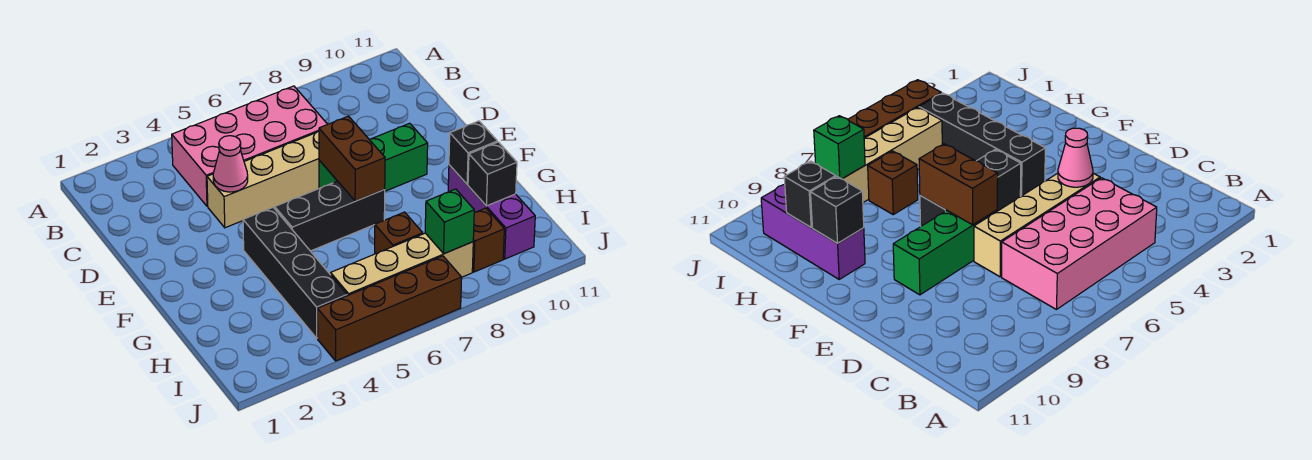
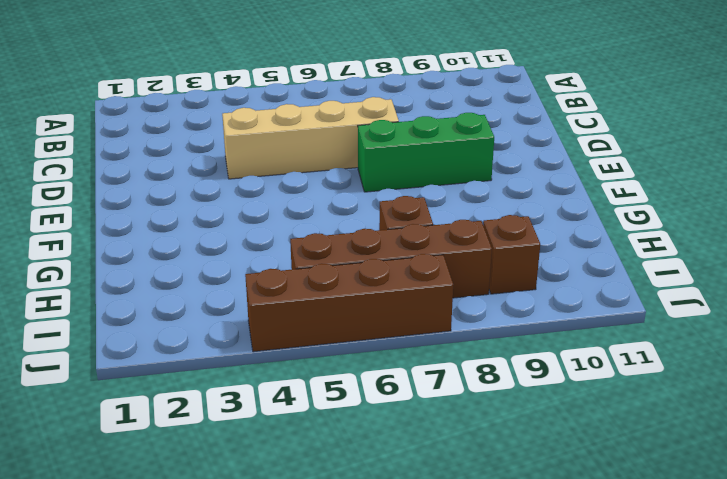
brown brick I5:I8 level 1 -> tan brick I5:I8 level 1
none -> pink brick B4:C7 level 1
none -> black brick F4:I4 level 1
none -> black brick F5:F7 level 1

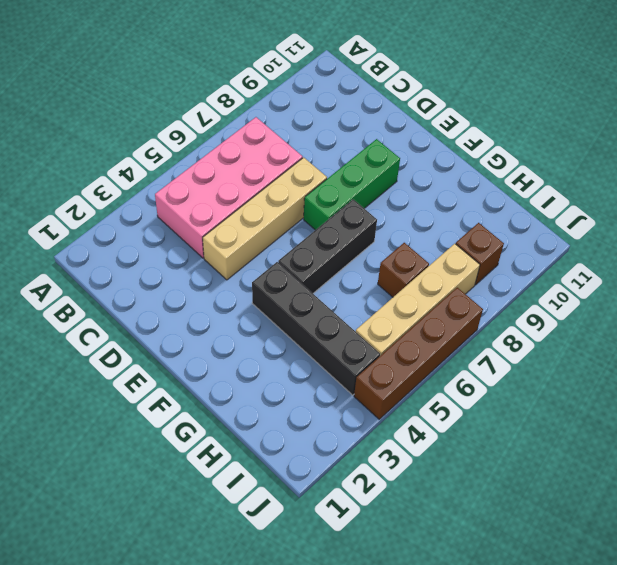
none -> purple brick G10:I10 level 1
none -> pink cone D4 level 2
none -> brown brick E7:F7 level 2

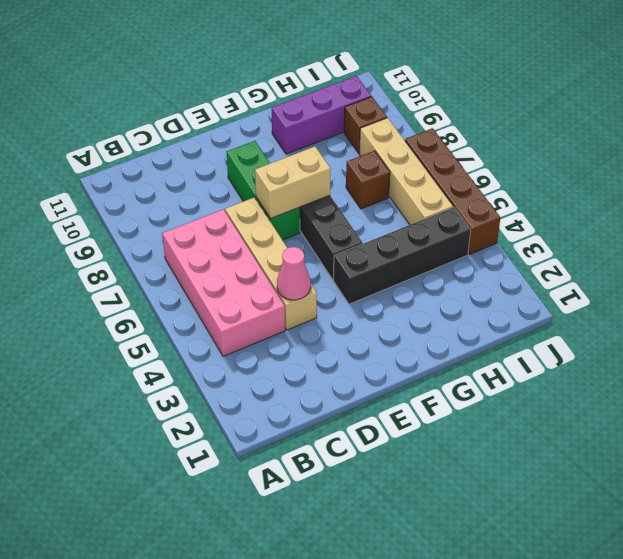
tan brick E7:F7 level 2 -> brown brick E7:F7 level 2
none -> black brick G10 level 2
none -> black brick H10 level 2
none -> green brick I8 level 2

